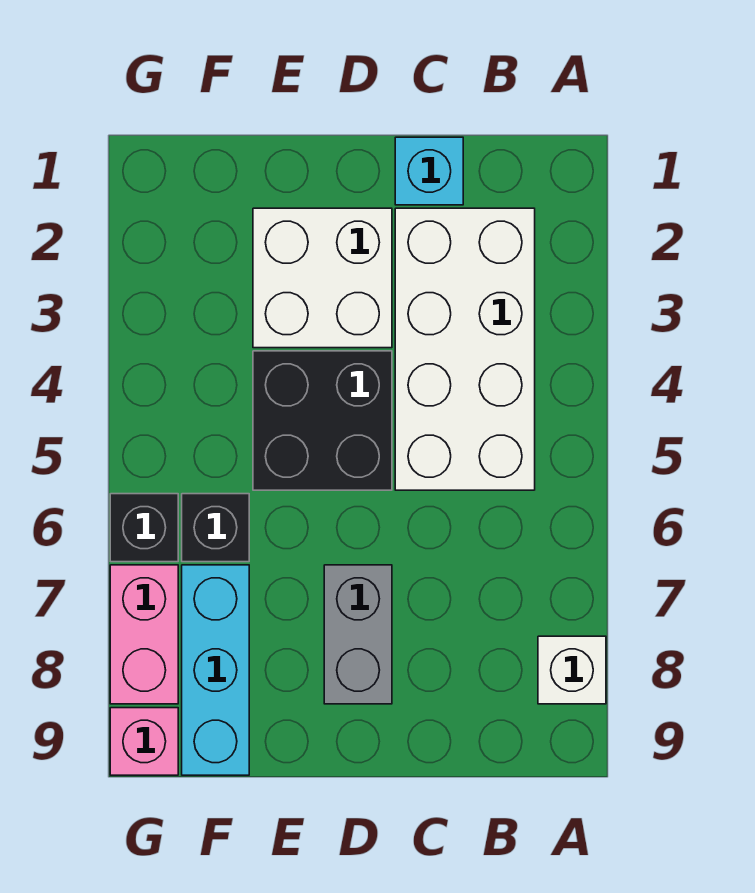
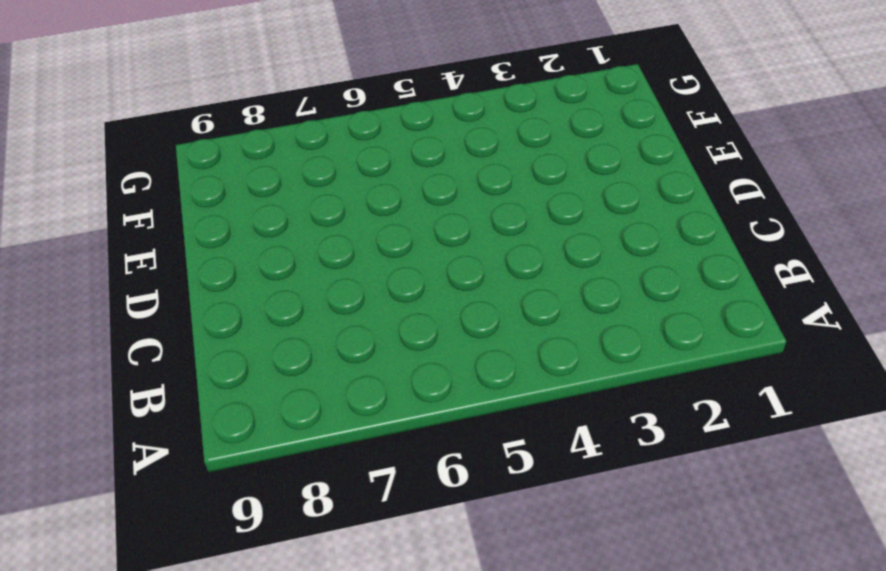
none -> white brick A8 level 1
none -> white brick B2:C5 level 1

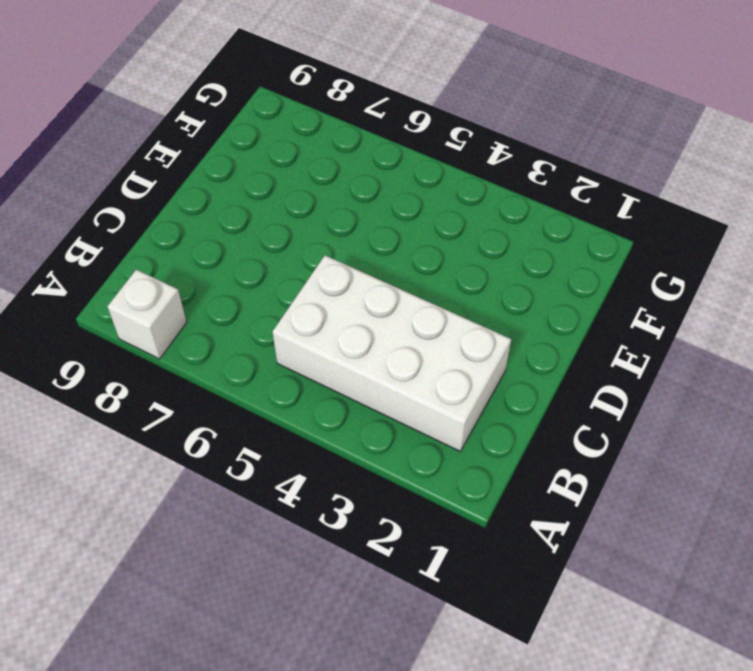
none -> cyan brick C1 level 1
none -> white brick D2:E3 level 1

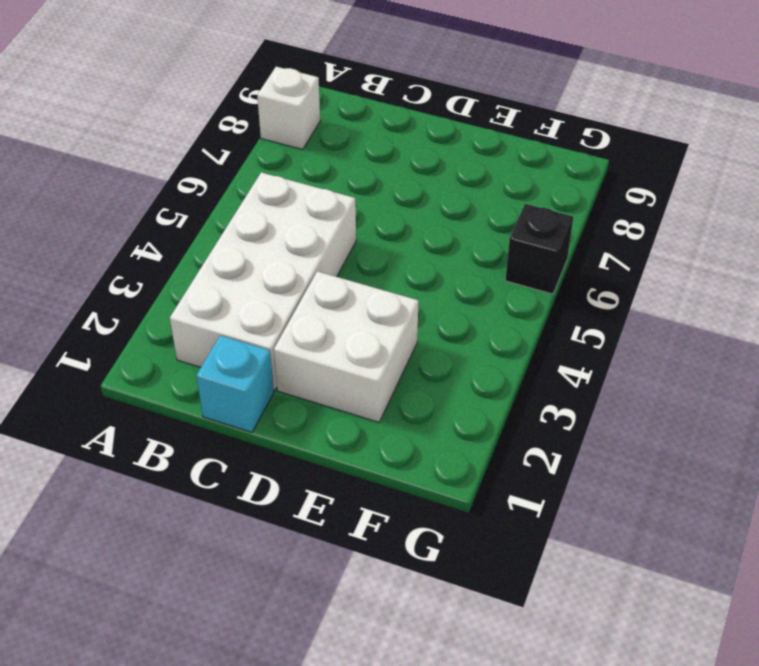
none -> black brick D4:E5 level 1
none -> grey brick D7:D8 level 1

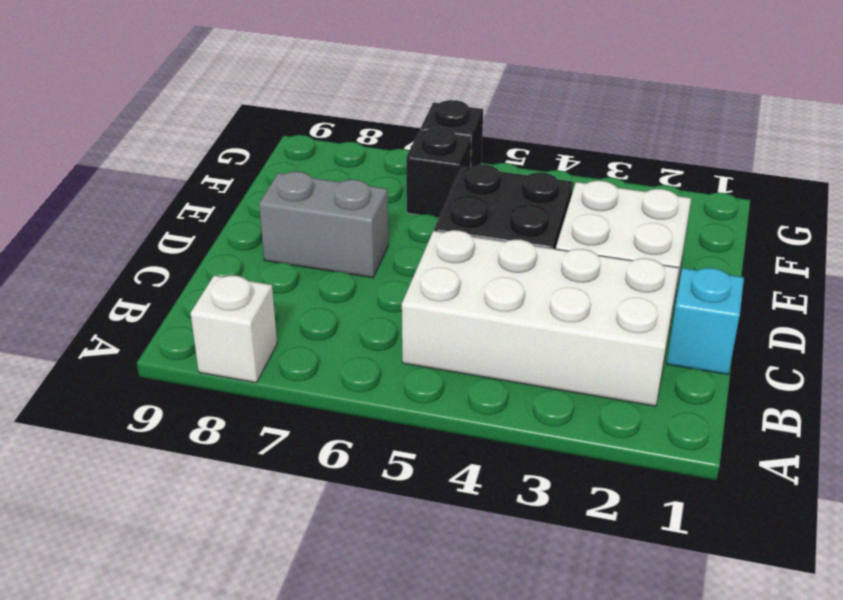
none -> cyan brick F7:F9 level 1
none -> pink brick G7:G8 level 1

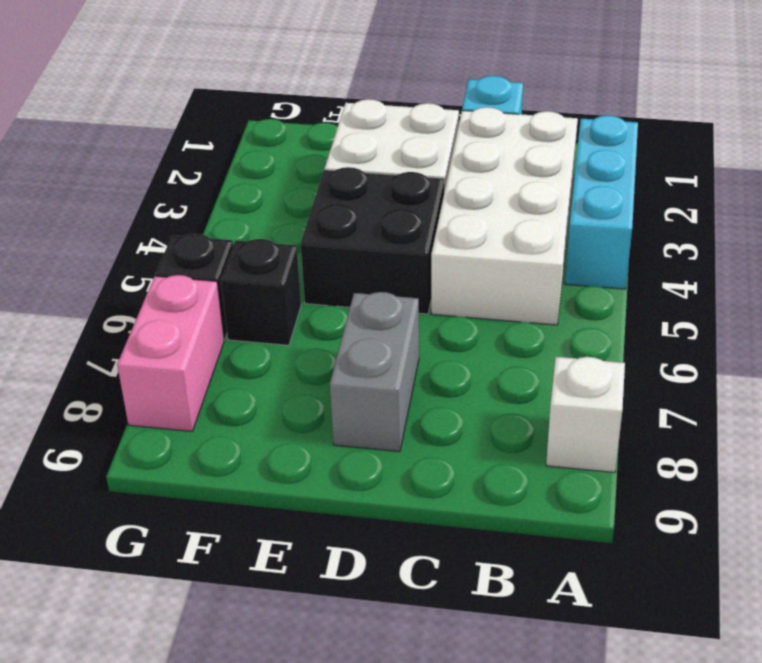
cyan brick A2:A4 level 1 -> cyan brick F7:F9 level 1
none -> pink brick G9 level 1

